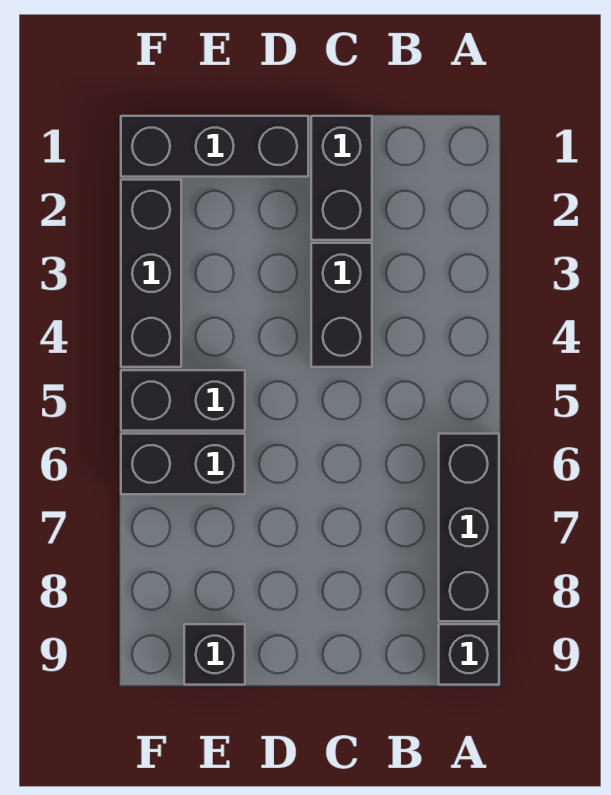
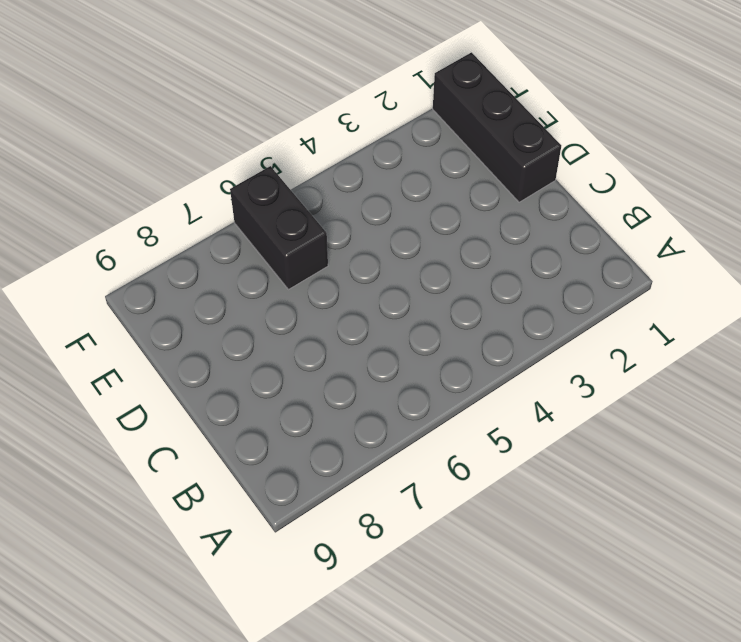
none -> black brick A6:A8 level 1
none -> black brick A9 level 1

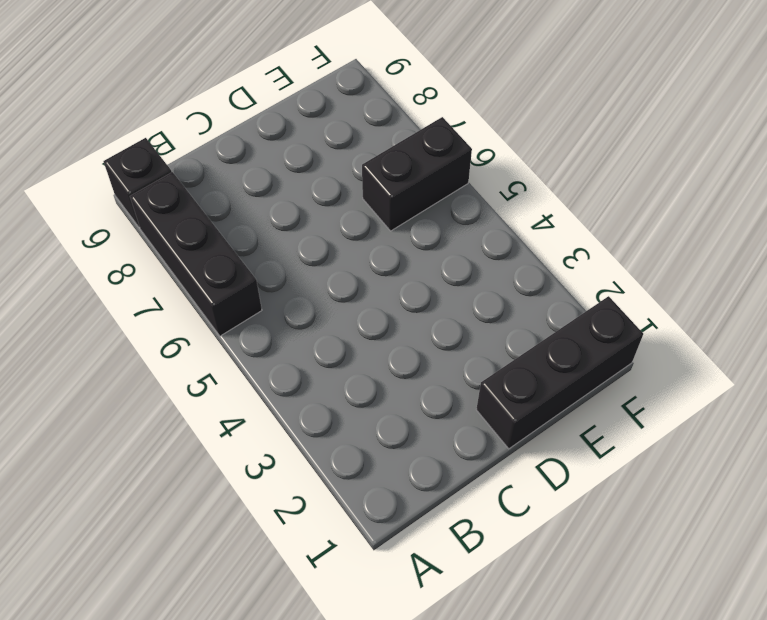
none -> black brick C1:C2 level 1
none -> black brick C3:C4 level 1

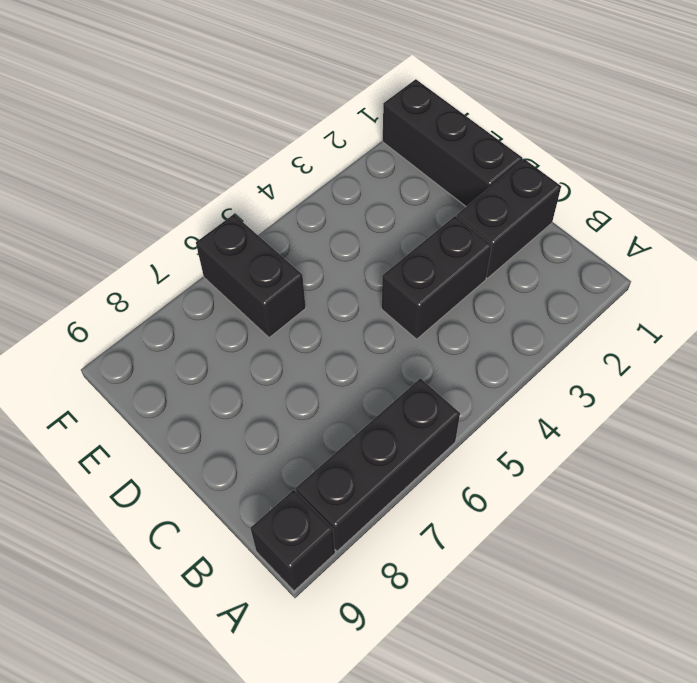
none -> black brick E5:F5 level 1
none -> black brick E9 level 1

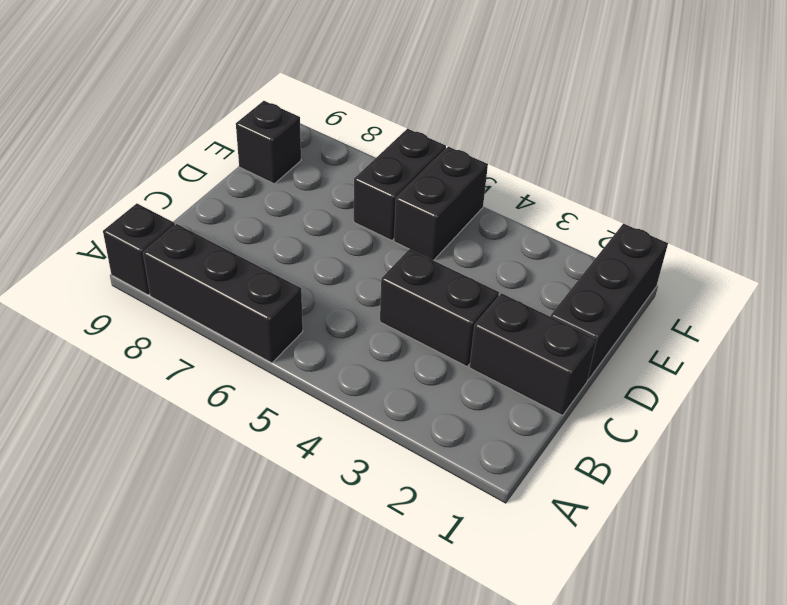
none -> black brick F2:F4 level 1

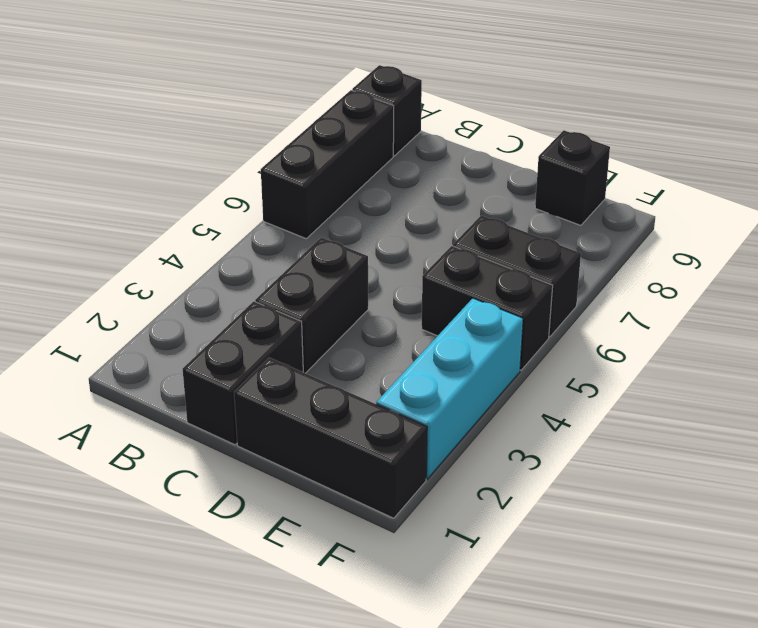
cyan brick F2:F4 level 1 -> black brick F2:F4 level 1

